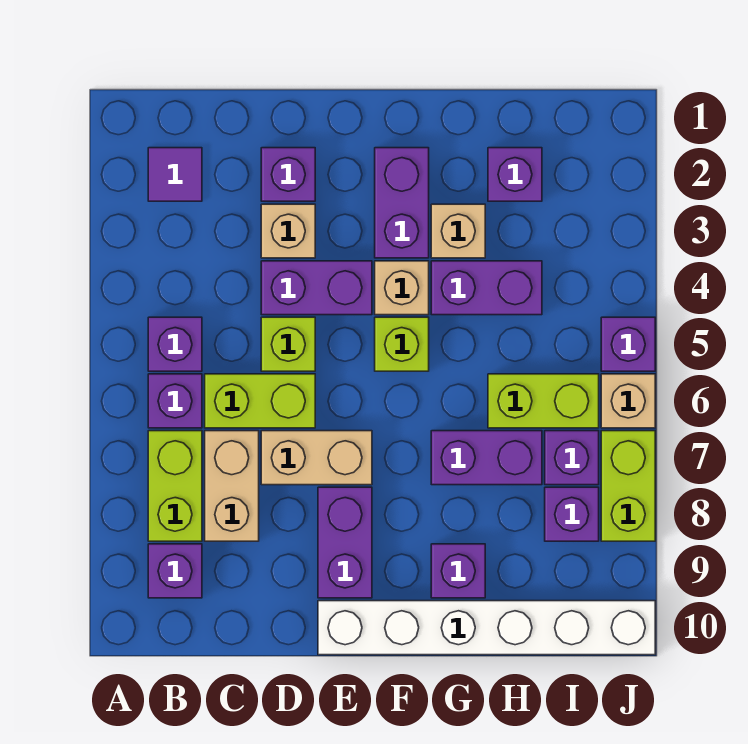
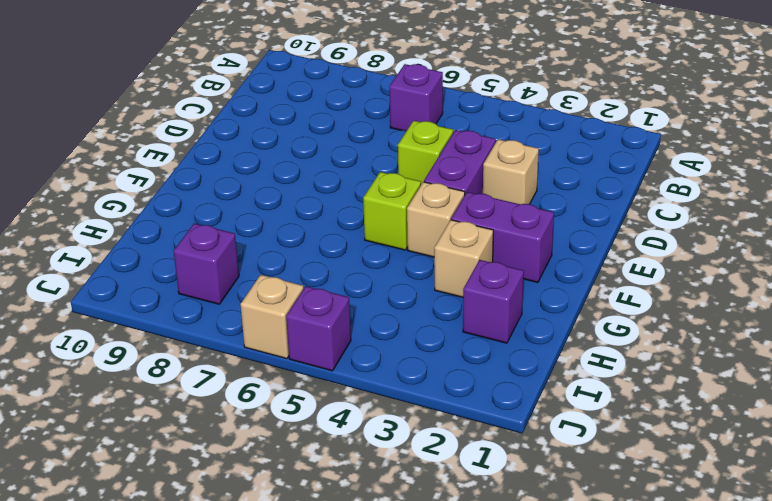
none -> purple tile B2 level 1
none -> purple brick B5 level 1
none -> lime brick B7:B8 level 1

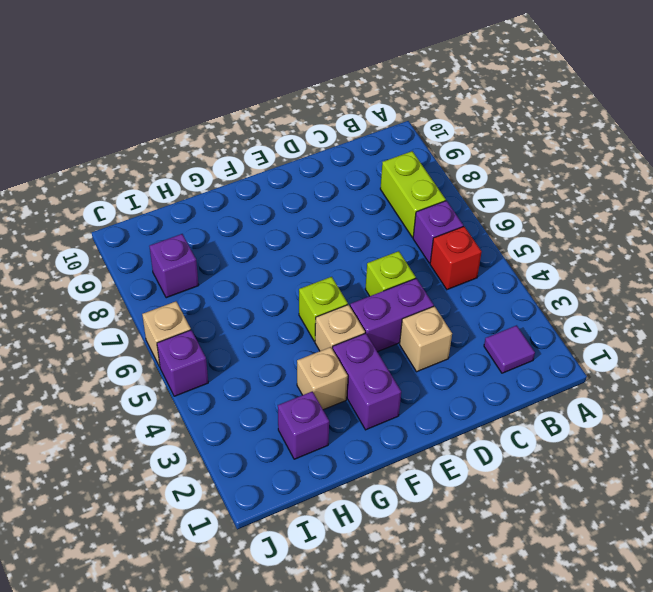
red brick B5 level 1 -> purple brick B5 level 1
none -> purple brick B9 level 1
none -> lime brick C6:D6 level 1
none -> tan brick C7:C8 level 1

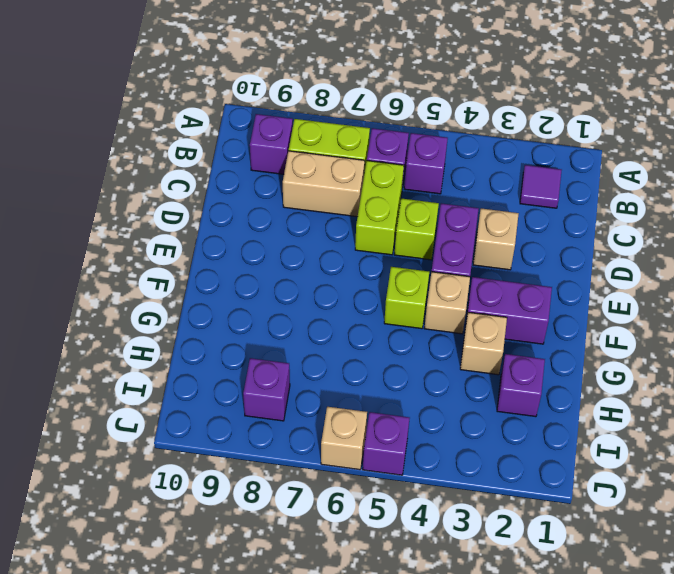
none -> purple brick D2 level 1
none -> tan brick D7:E7 level 1
none -> purple brick E8:E9 level 1

